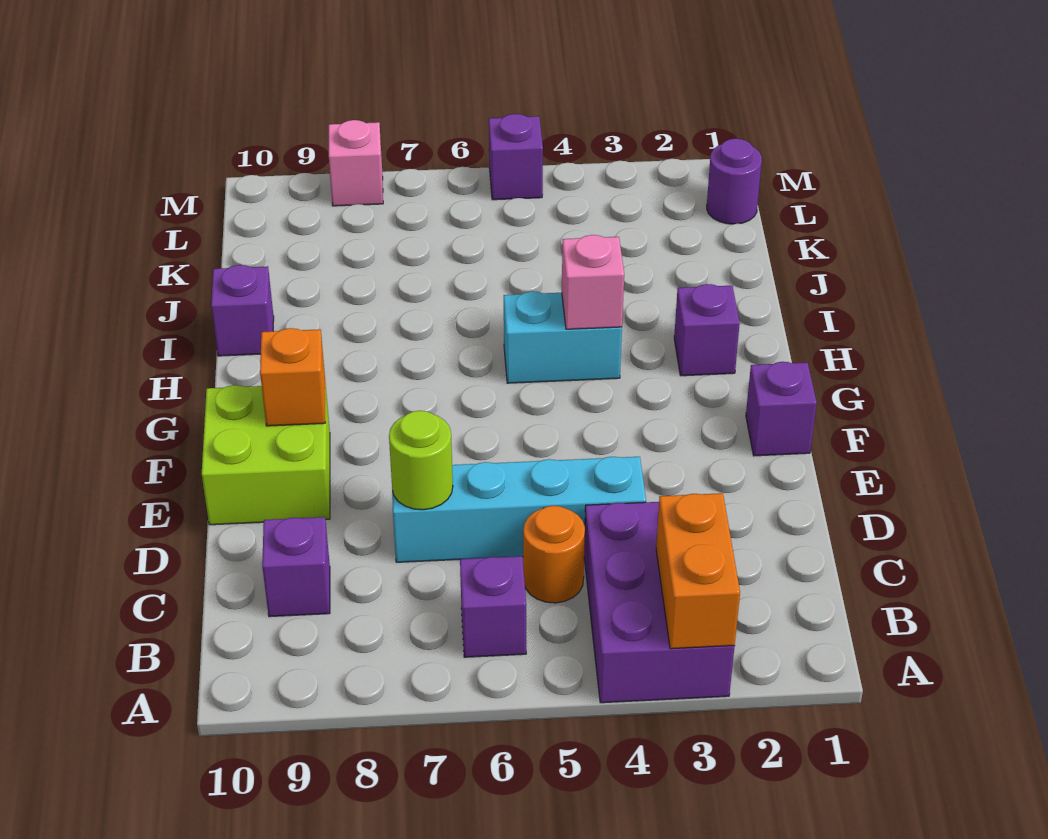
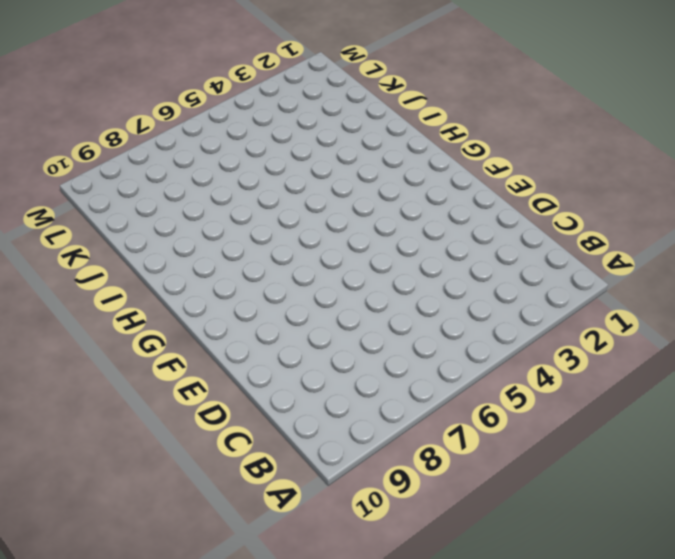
none -> purple brick A3:C4 level 1
none -> purple brick B6 level 1
none -> orange round brick C5 level 1

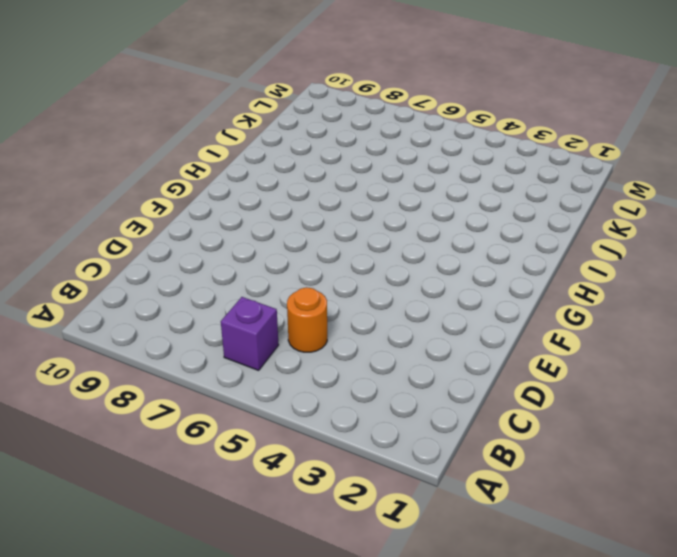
none -> purple brick A3:C4 level 1
none -> purple brick C9 level 1
none -> cyan brick D4:D7 level 1

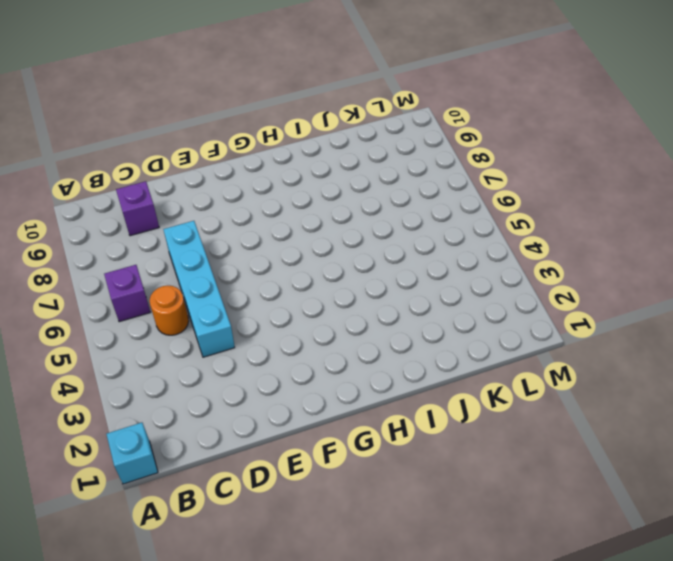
cyan brick A1 level 1 -> none
none -> purple brick A3:C4 level 1
none -> lime brick E9:F10 level 1
none -> purple brick F1 level 1

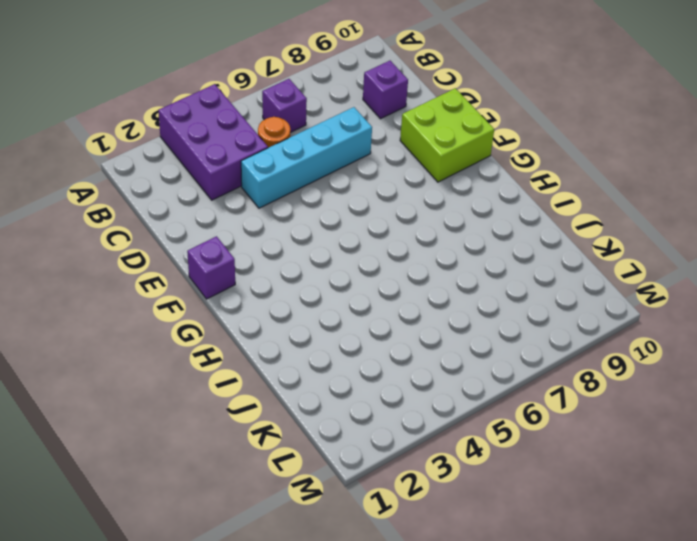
none -> purple brick H2 level 1
none -> cyan brick H4:H5 level 1
none -> purple brick I10 level 1

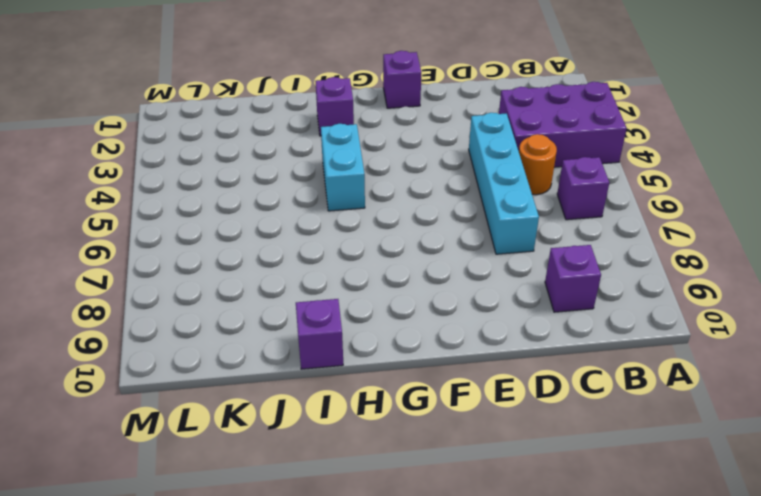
none -> lime brick E9:F10 level 1
none -> purple round brick L1 level 1
none -> purple brick M5 level 1

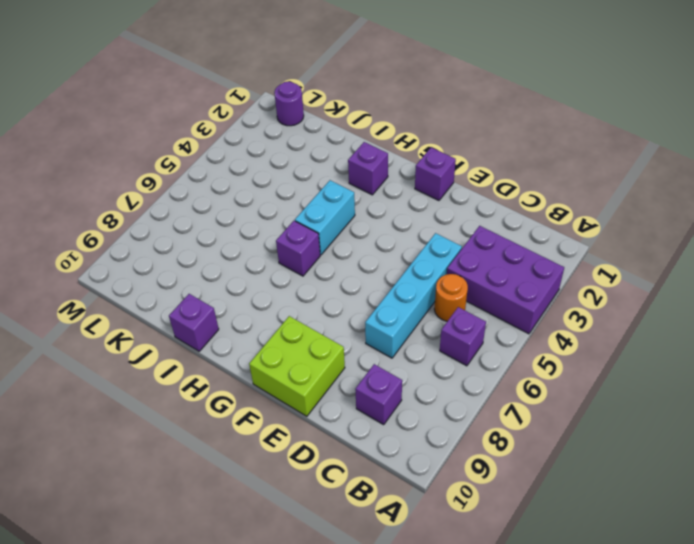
purple brick H6 level 1 -> purple brick M5 level 1
none -> pink brick M8 level 1
none -> orange brick A3:B3 level 2
none -> lime round brick D7 level 2

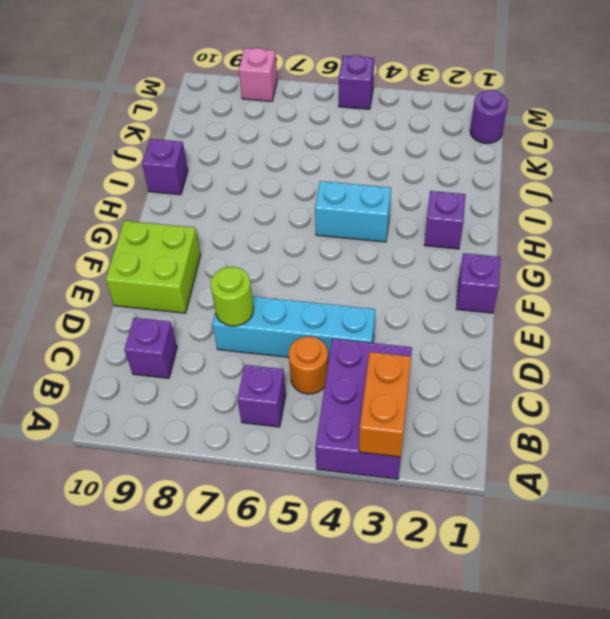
none -> orange brick F9 level 2
none -> pink brick H4 level 2

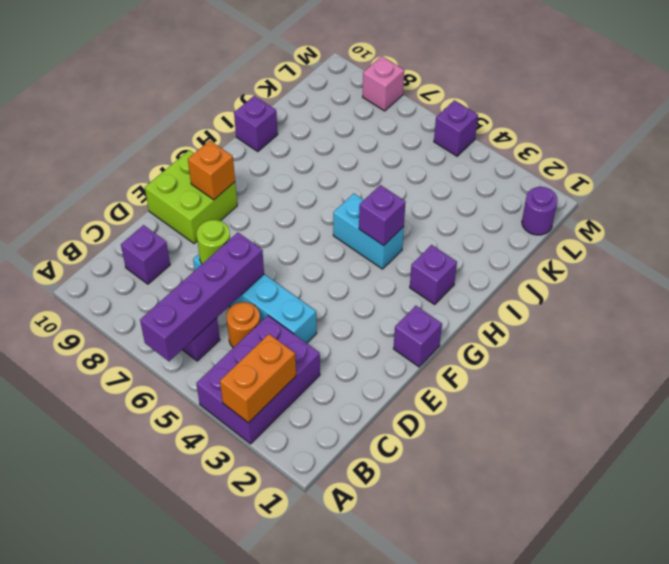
purple brick A6:D6 level 2 -> none
purple brick H4 level 2 -> pink brick H4 level 2

